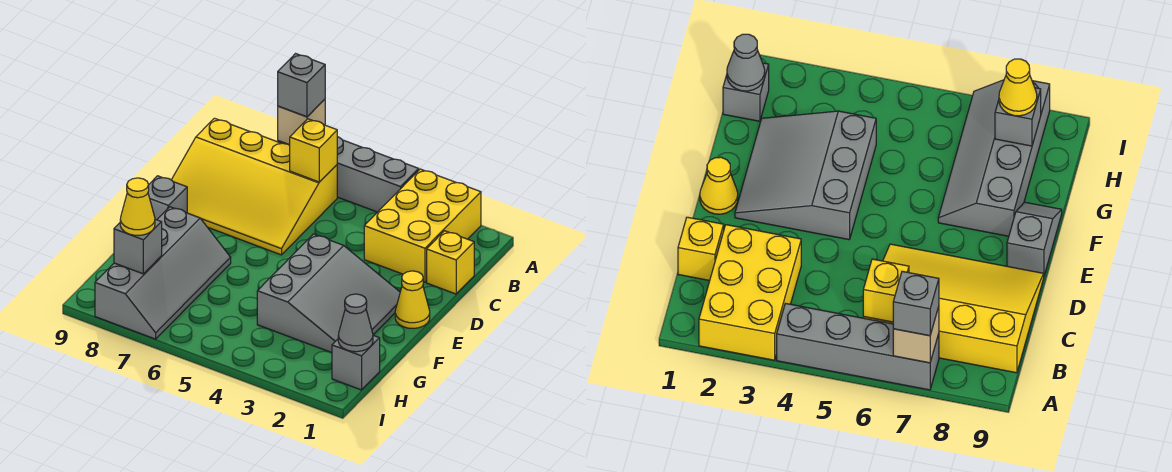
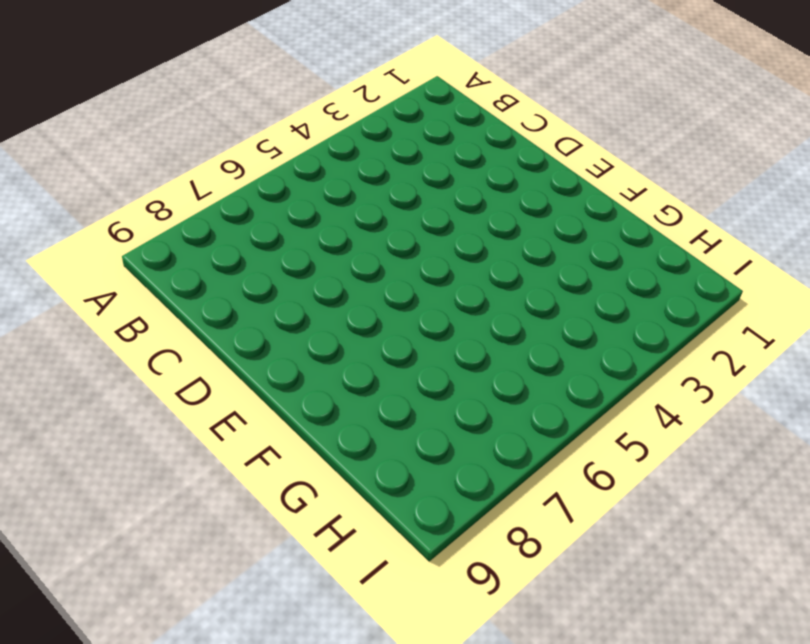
none -> yellow brick A2:C3 level 1
none -> grey brick A4:A7 level 1
none -> yellow slope B6:D9 level 1 top B

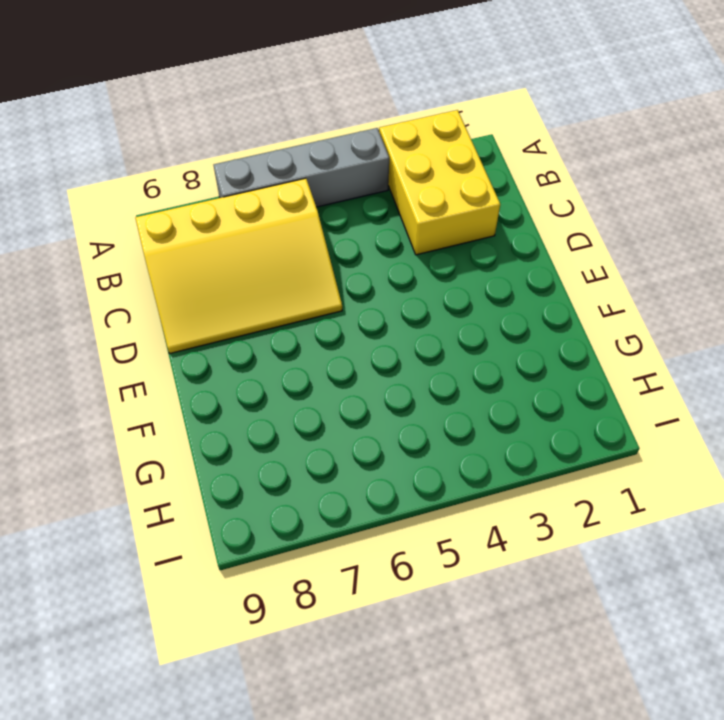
none -> yellow brick C1 level 1
none -> yellow cone E1 level 1
none -> grey slope E2:G4 level 1 top 4

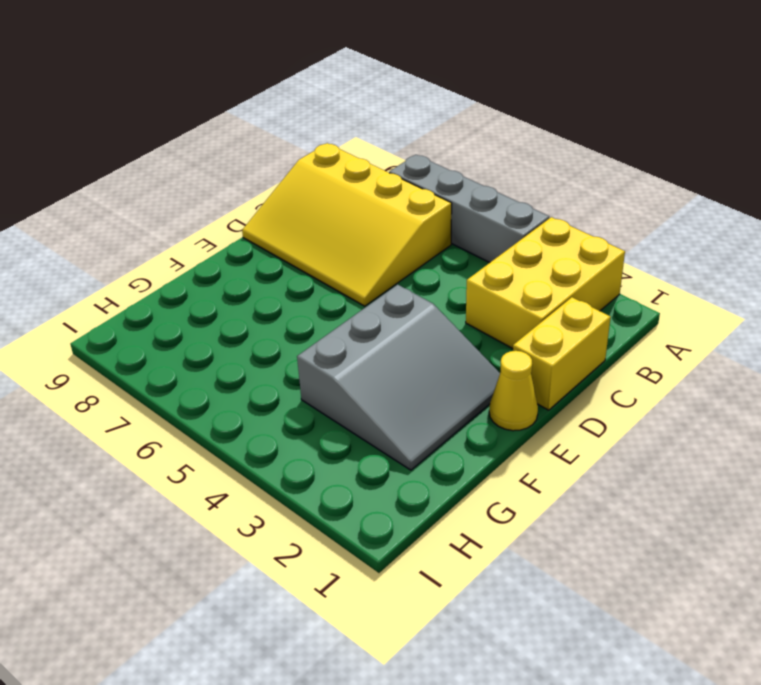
yellow brick C1:D1 level 1 -> yellow brick C1 level 1
none -> grey slope E9:F9 level 1 top E
none -> grey slope F7:I8 level 1 top 8
none -> grey brick H1 level 1

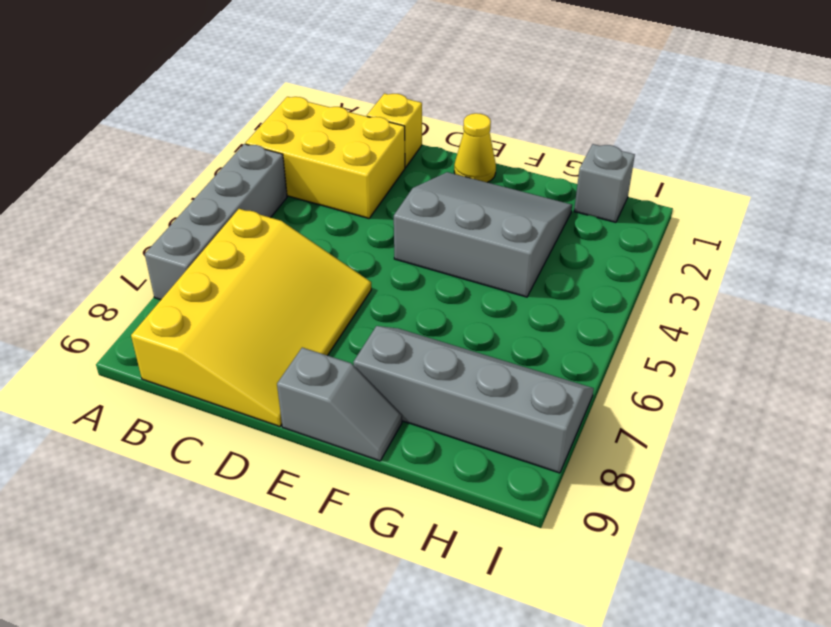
none -> tan brick A7 level 2
none -> yellow brick B6 level 2
none -> grey cone H1 level 2

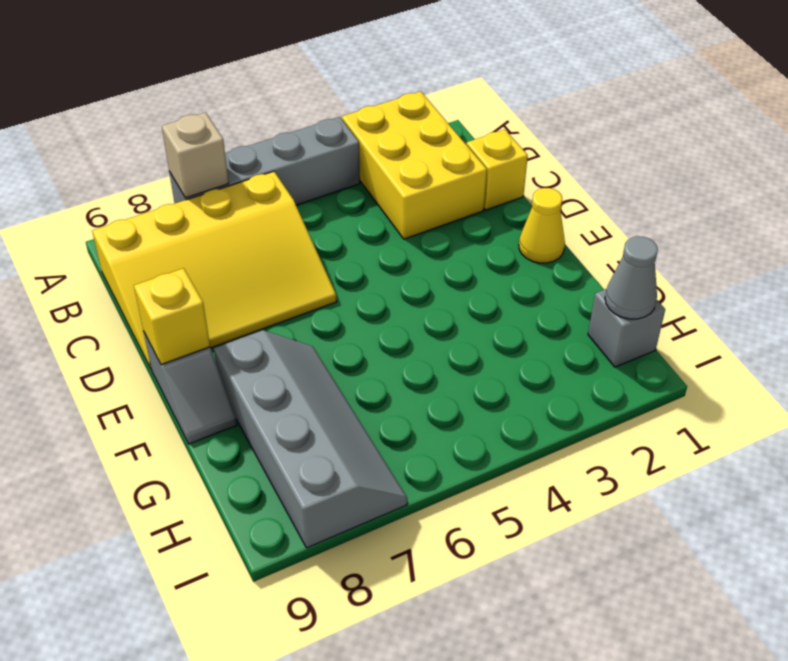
yellow brick E9 level 2 -> yellow brick B6 level 2
none -> grey slope E2:G4 level 1 top 4
none -> grey brick H8 level 2
none -> grey brick A7 level 3

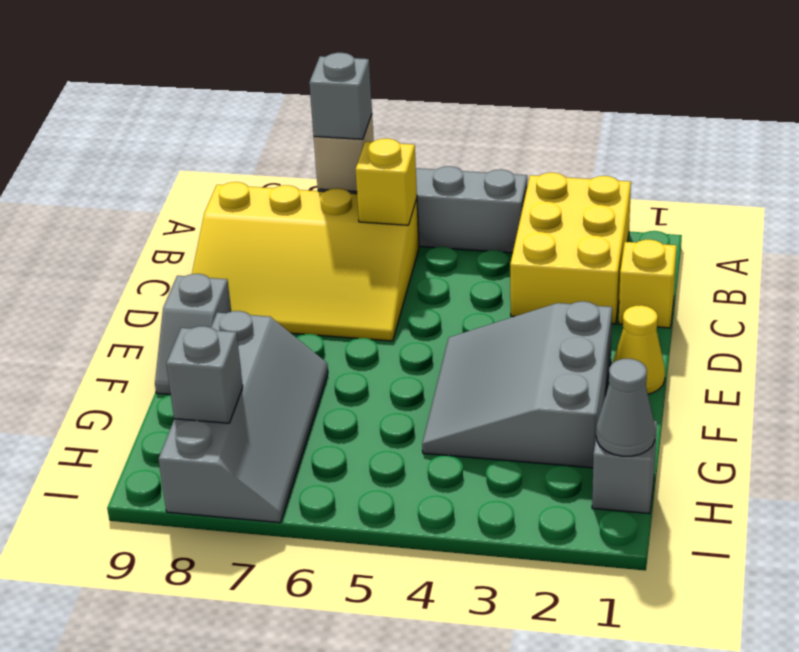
grey slope E2:G4 level 1 top 2 -> grey slope E2:G4 level 1 top 4
none -> yellow cone H8 level 3

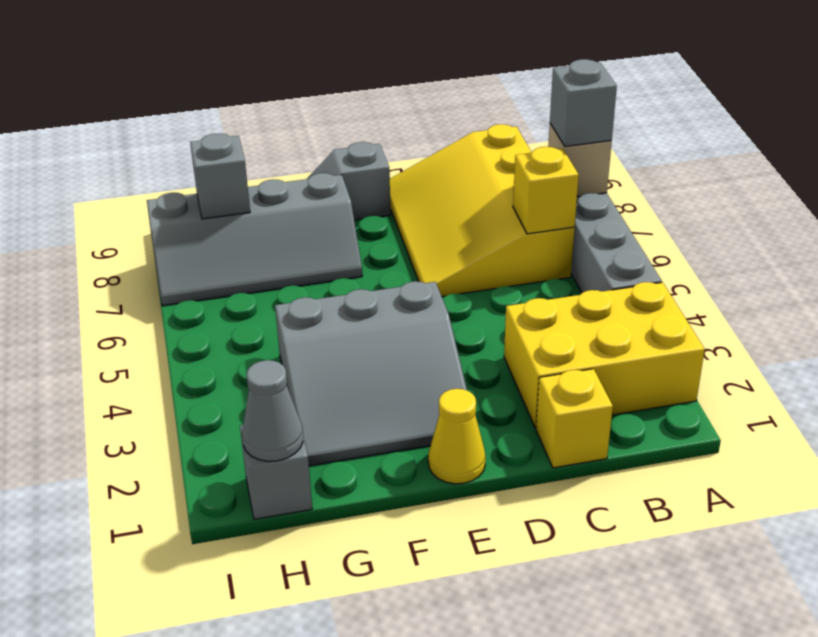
none -> yellow cone H8 level 3

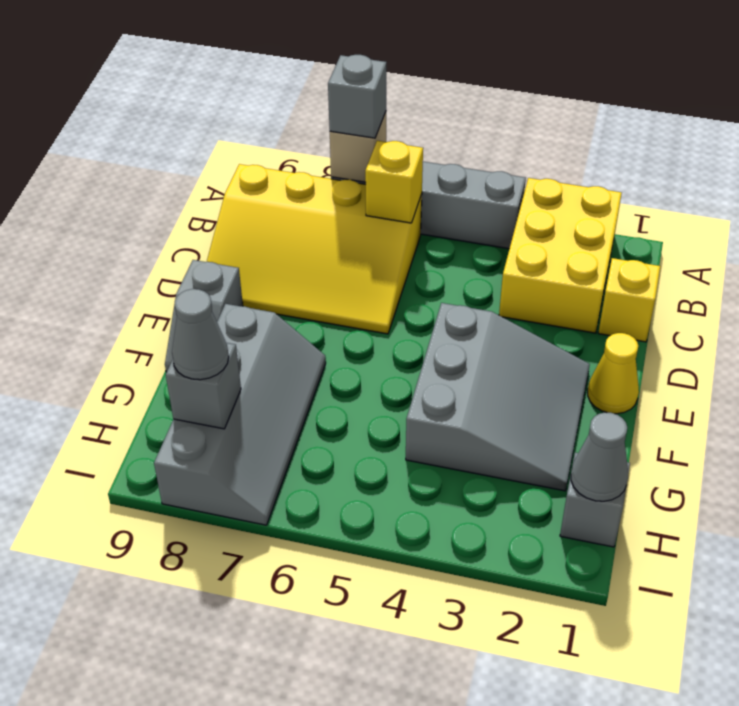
grey cone H8 level 3 -> yellow cone H8 level 3

